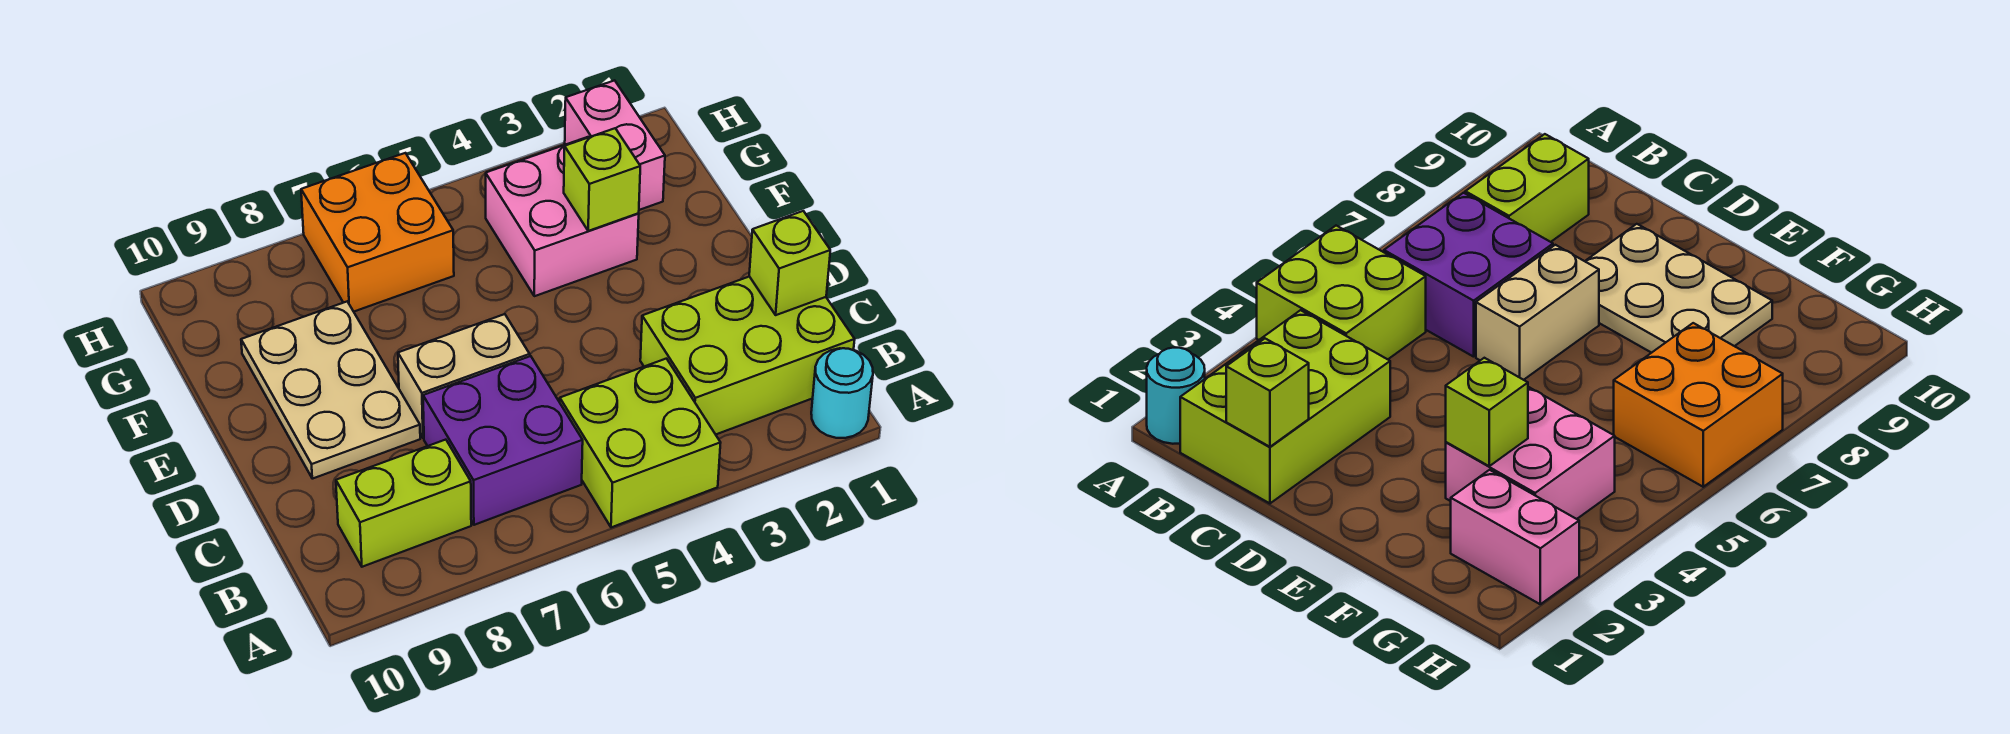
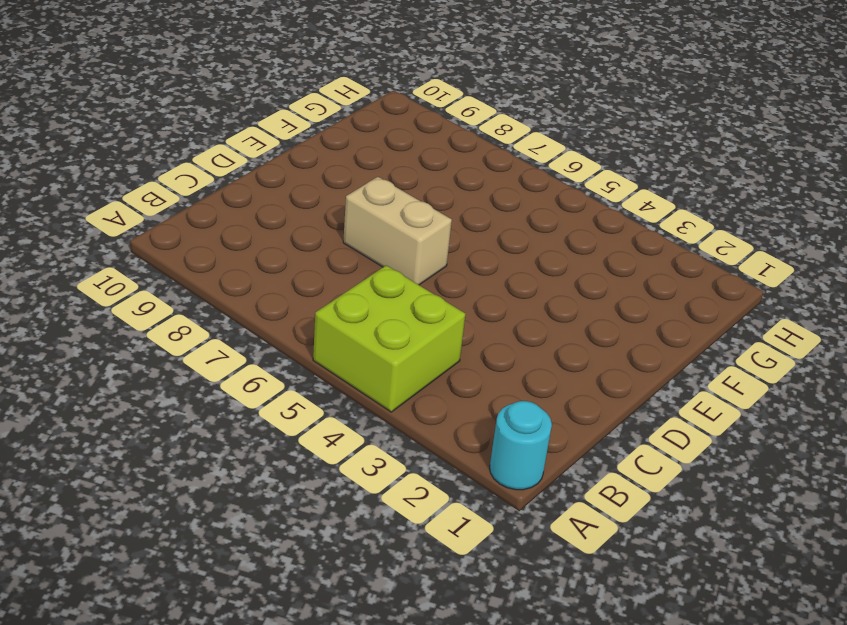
none -> lime brick B1:C3 level 1
none -> purple brick B6:C7 level 1
none -> lime brick B8:B9 level 1

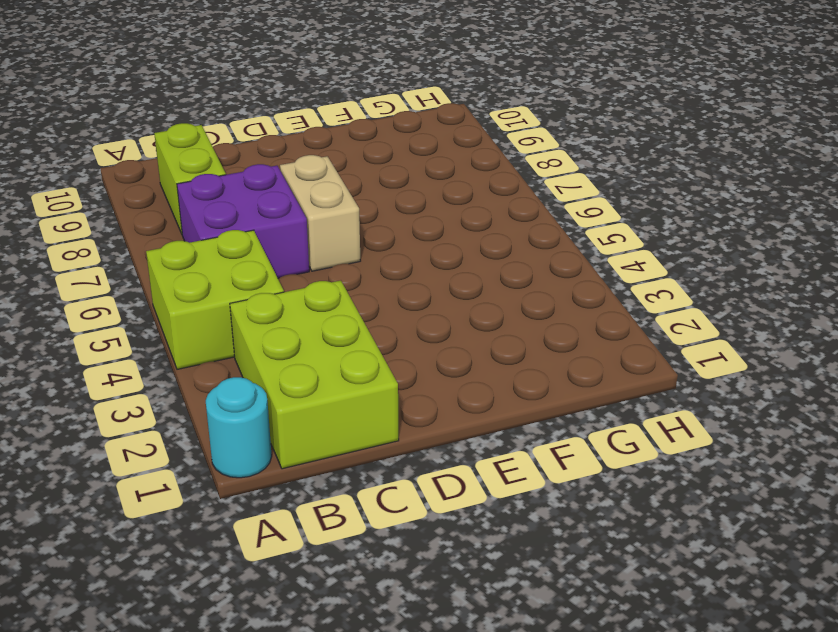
none -> tan plate D8:F9 level 1
none -> pink brick F3:G4 level 1
none -> pink brick G2:H2 level 1

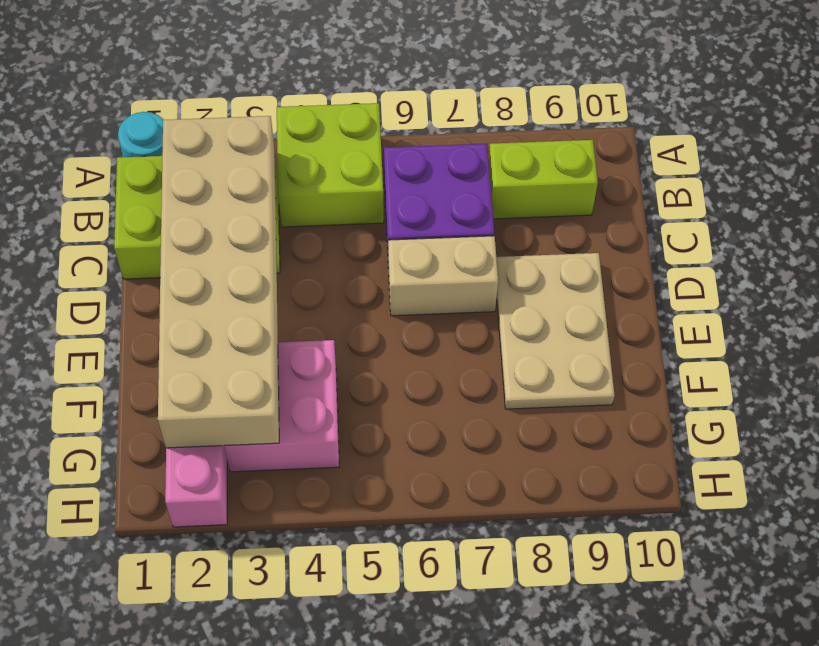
tan brick B2:G3 level 2 -> lime brick F3 level 2
none -> orange brick G6:H7 level 1
none -> lime brick C1 level 2

